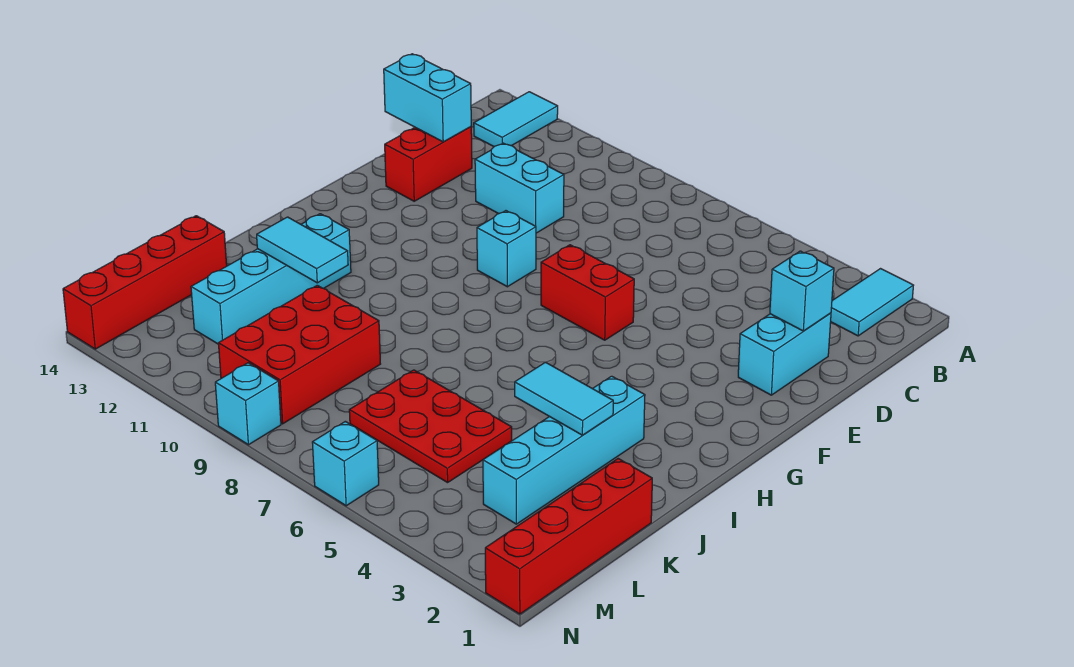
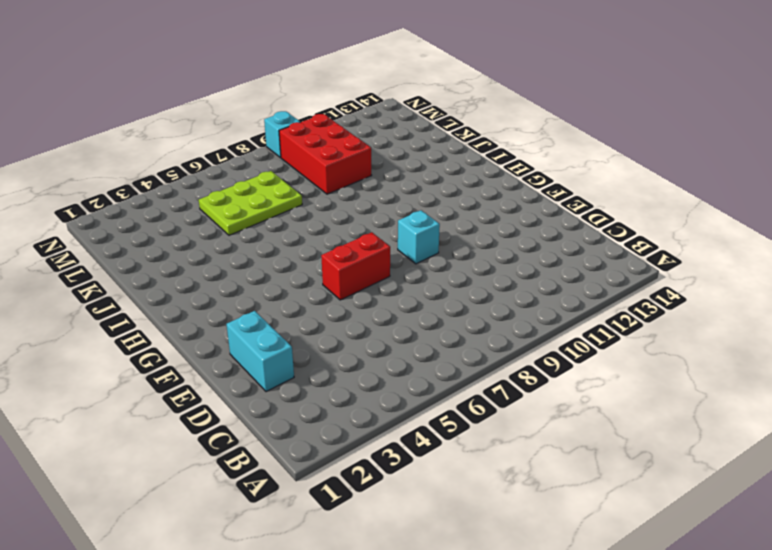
lime plate K5:L7 level 1 -> red plate K5:L7 level 1
none -> cyan tile A2:B2 level 1
none -> cyan tile A13:B13 level 1
none -> cyan brick D10:D11 level 1

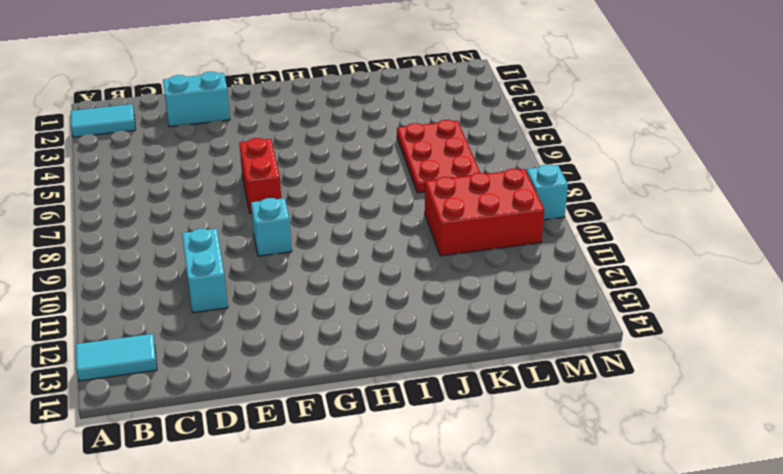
none -> red brick D13:E13 level 1
none -> cyan brick I3:L3 level 1
none -> cyan brick I12:L12 level 1

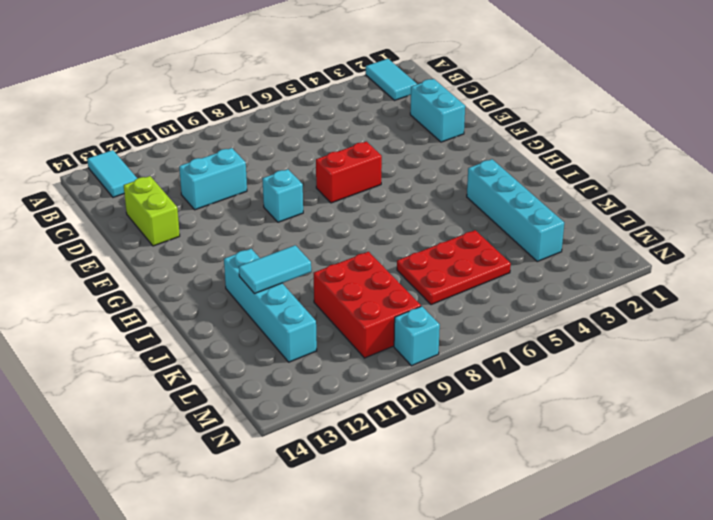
lime brick D13:E13 level 1 -> red brick D13:E13 level 1
none -> red brick K1:N1 level 1
none -> red brick K14:N14 level 1
none -> cyan brick N6 level 1

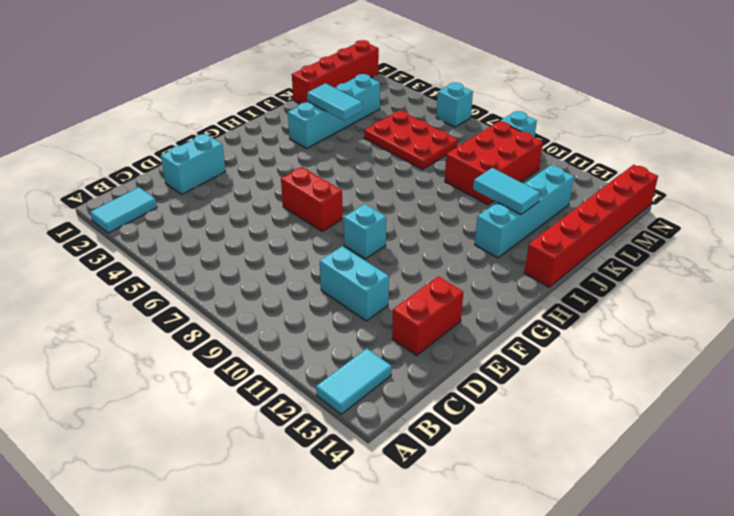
red brick I14:N14 level 1 -> red brick K14:N14 level 1
none -> cyan brick D2 level 2
none -> cyan brick D13:D14 level 2

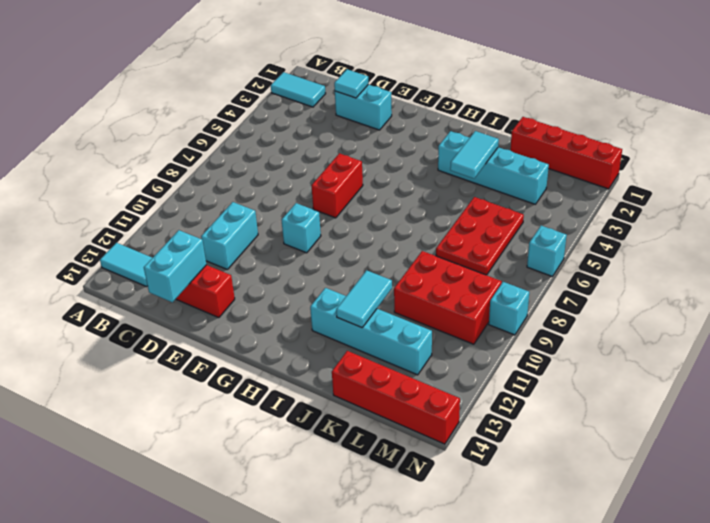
cyan tile D2 level 2 -> cyan brick D2 level 2

